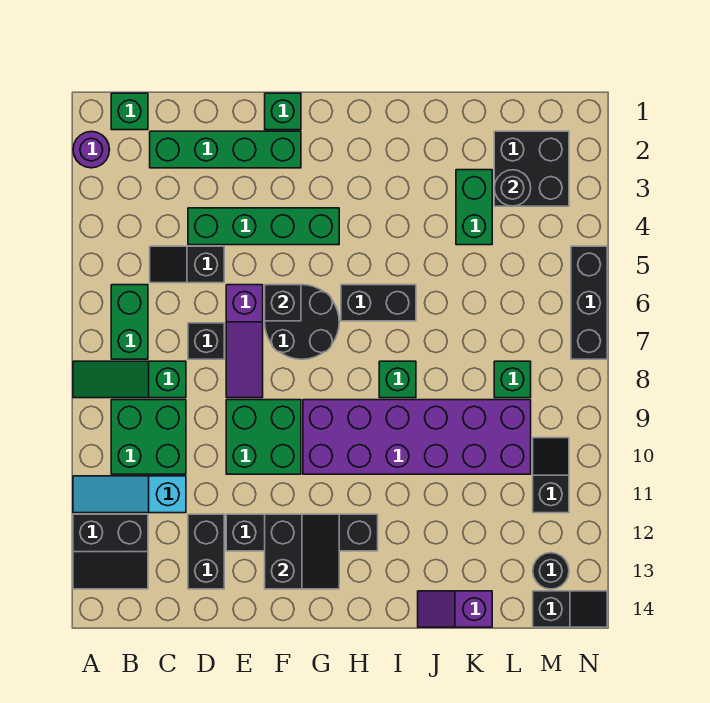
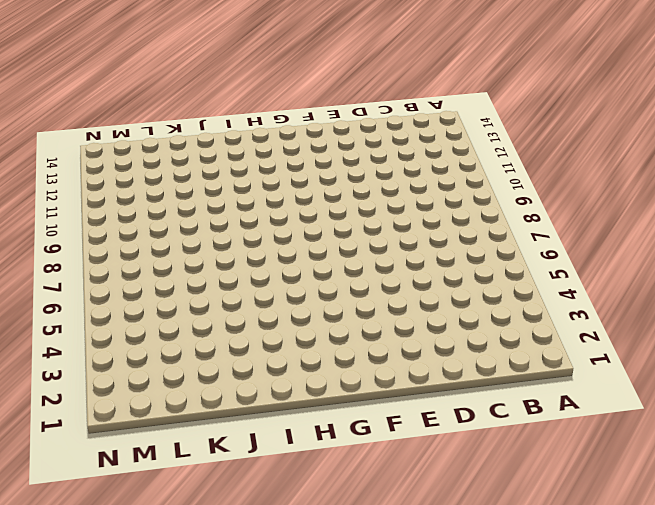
none -> purple round brick A2 level 1
none -> green slope A8:C8 level 1 top C
none -> cyan slope A11:C11 level 1 top C
none -> black slope A12:B13 level 1 top 12

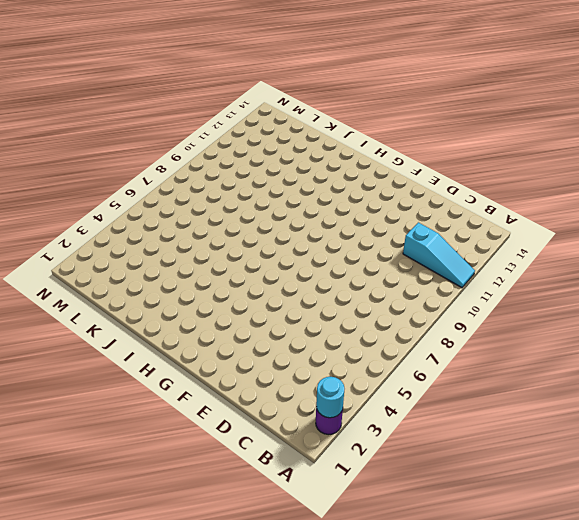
cyan round brick A2 level 2 -> none
none -> green slope A8:C8 level 1 top C
none -> black slope A12:B13 level 1 top 12
none -> green brick B1 level 1
none -> green brick B6:B7 level 1

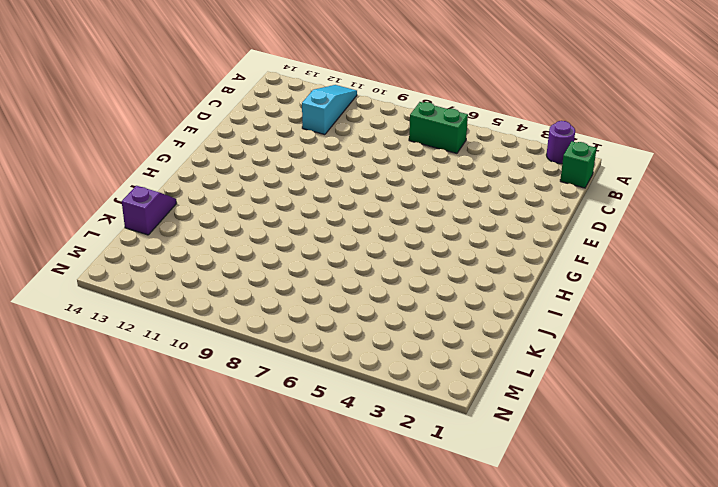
none -> green slope A8:C8 level 1 top C
none -> black slope A12:B13 level 1 top 12
none -> green brick B9:C10 level 1
none -> green brick C2:F2 level 1

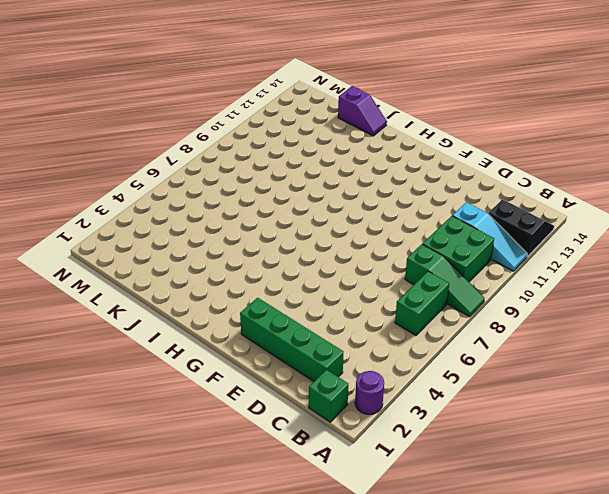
none -> black slope C5:D5 level 1 top D
none -> green brick D4:G4 level 1
none -> black brick D7 level 1
none -> black brick D12:D13 level 1

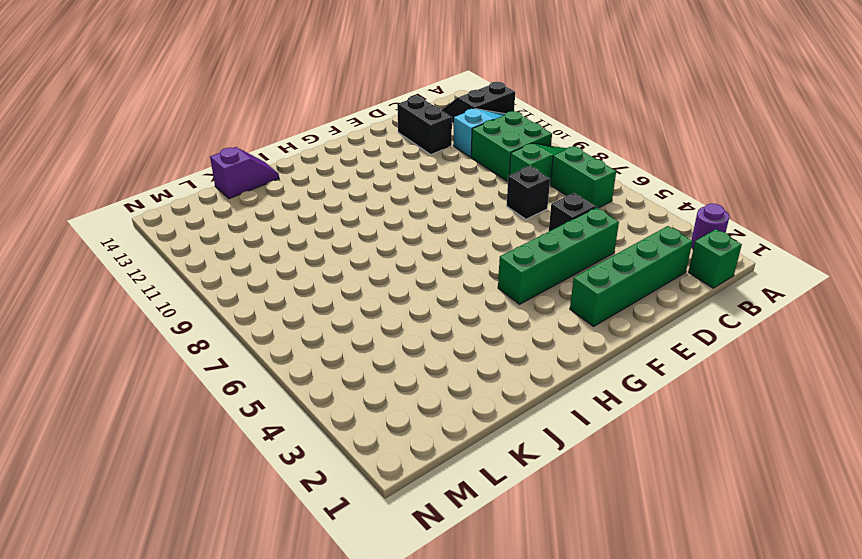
none -> purple slope E6:E8 level 1 top 6
none -> green brick E9:F10 level 1
none -> black brick E12:H12 level 1
none -> green brick F1 level 1

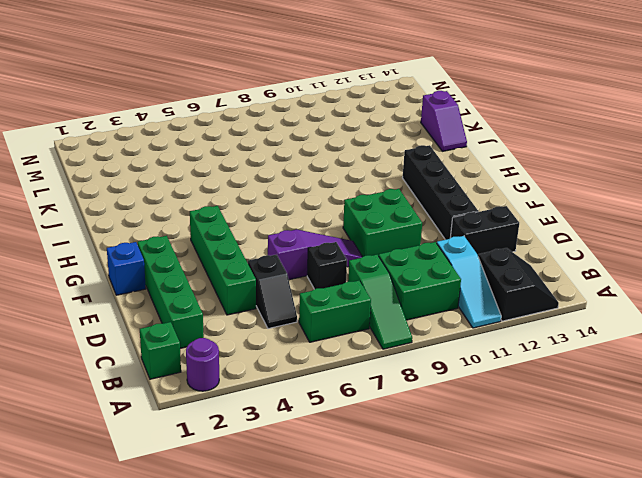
blue brick F1 level 1 -> green brick F1 level 1
none -> black round brick F6:G7 level 1
none -> purple brick G9:L10 level 1
none -> black brick H6:I6 level 1
none -> green brick I8 level 1

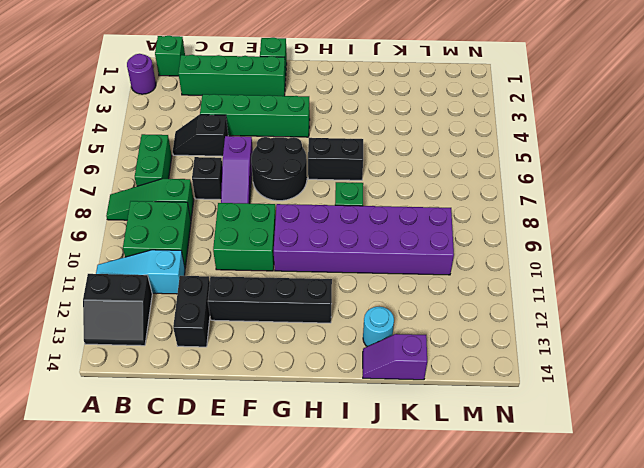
cyan round brick J13 level 1 -> none
none -> green brick K3:K4 level 1
none -> black brick L2:M3 level 1
none -> green brick L8 level 1
none -> black slope M10:M11 level 1 top 11

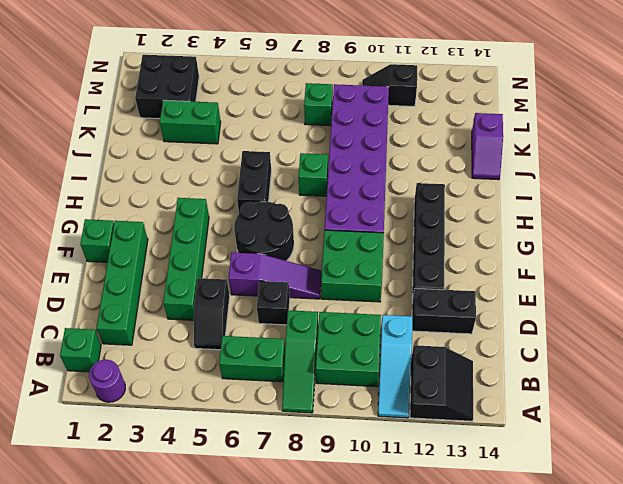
none -> black round brick M13 level 1
none -> black slope M14:N14 level 1 top M
none -> black brick N5:N7 level 1
none -> black brick F6 level 2

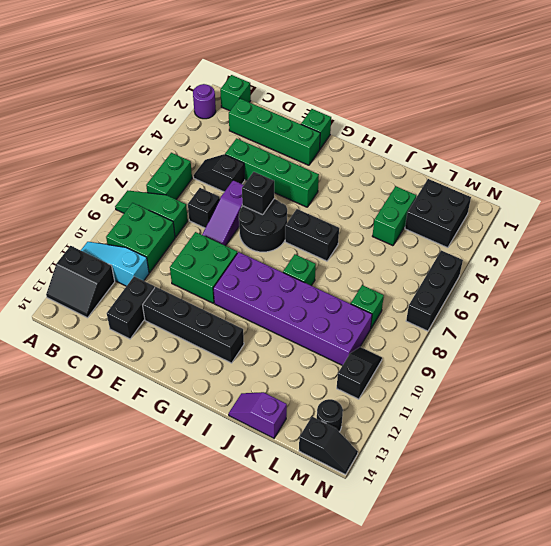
none -> black slope F12:G13 level 2 top F
none -> black round brick L3 level 2

